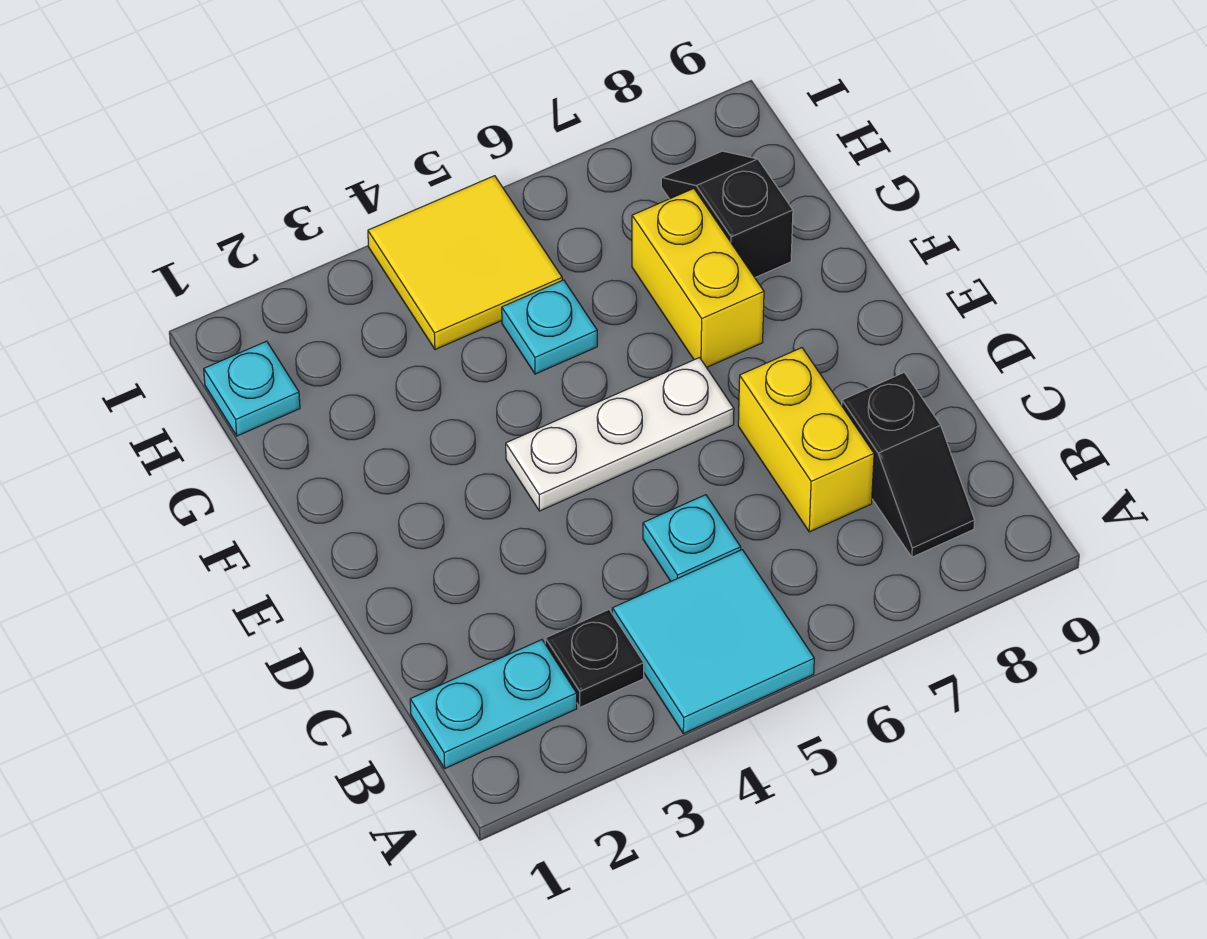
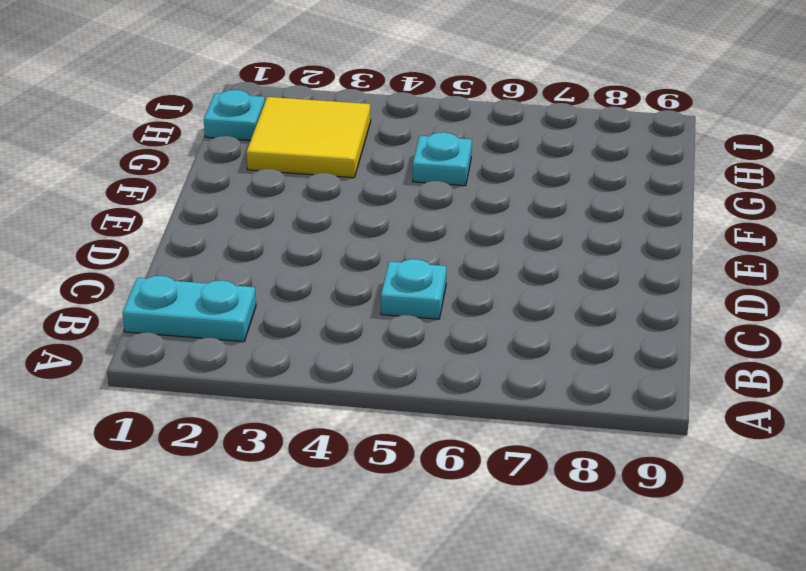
yellow tile G2:H3 level 1 -> yellow tile H4:I5 level 1
none -> cyan tile A4:B5 level 1
none -> black plate B3 level 1
none -> black slope B8:C8 level 1 top C

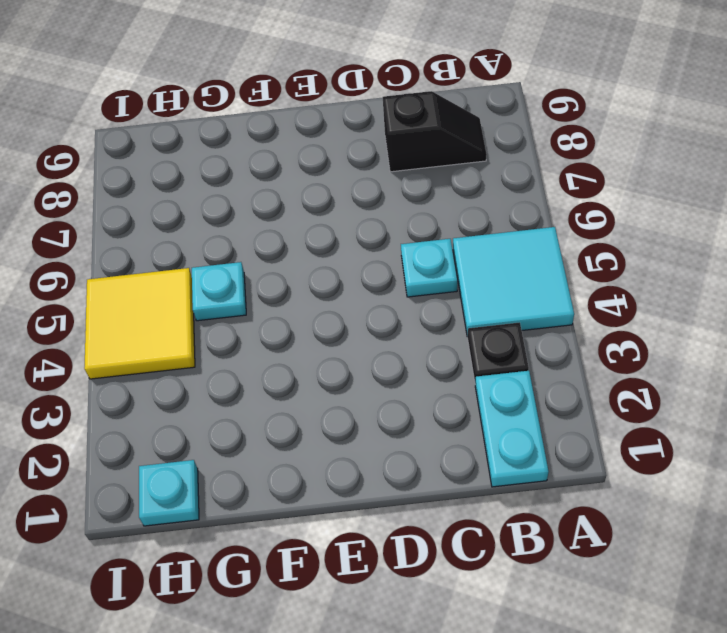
none -> yellow brick C7:D7 level 1
none -> white plate E4:E6 level 1
none -> yellow brick F7:G7 level 1

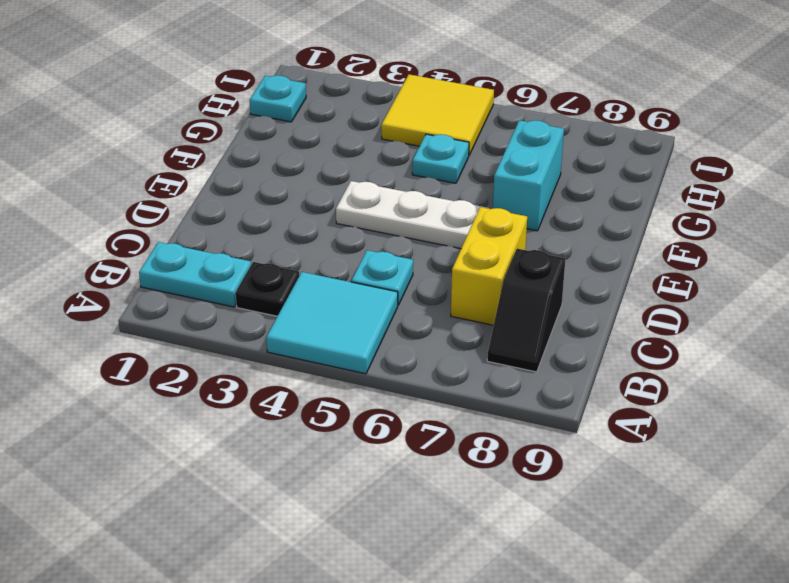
cyan brick F7:G7 level 1 -> yellow brick F7:G7 level 1
none -> black slope G8:H8 level 1 top G

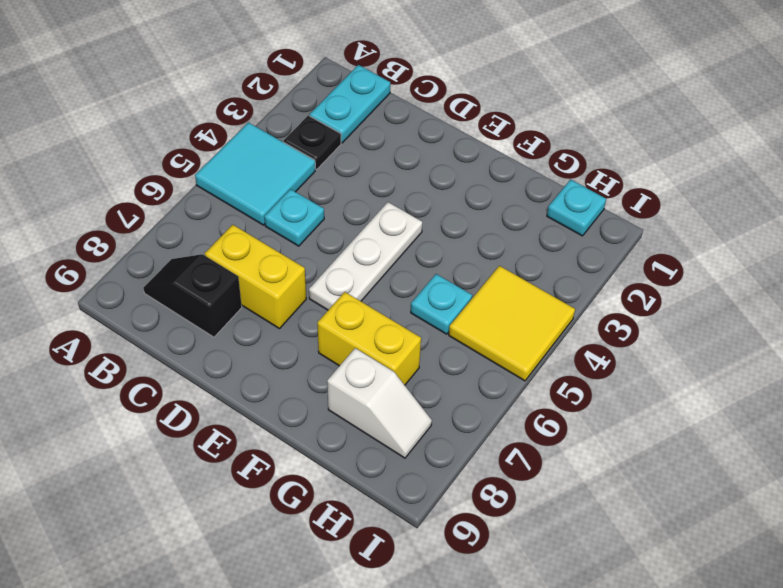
white slope G8:H8 level 1 top G -> black slope G8:H8 level 1 top G

